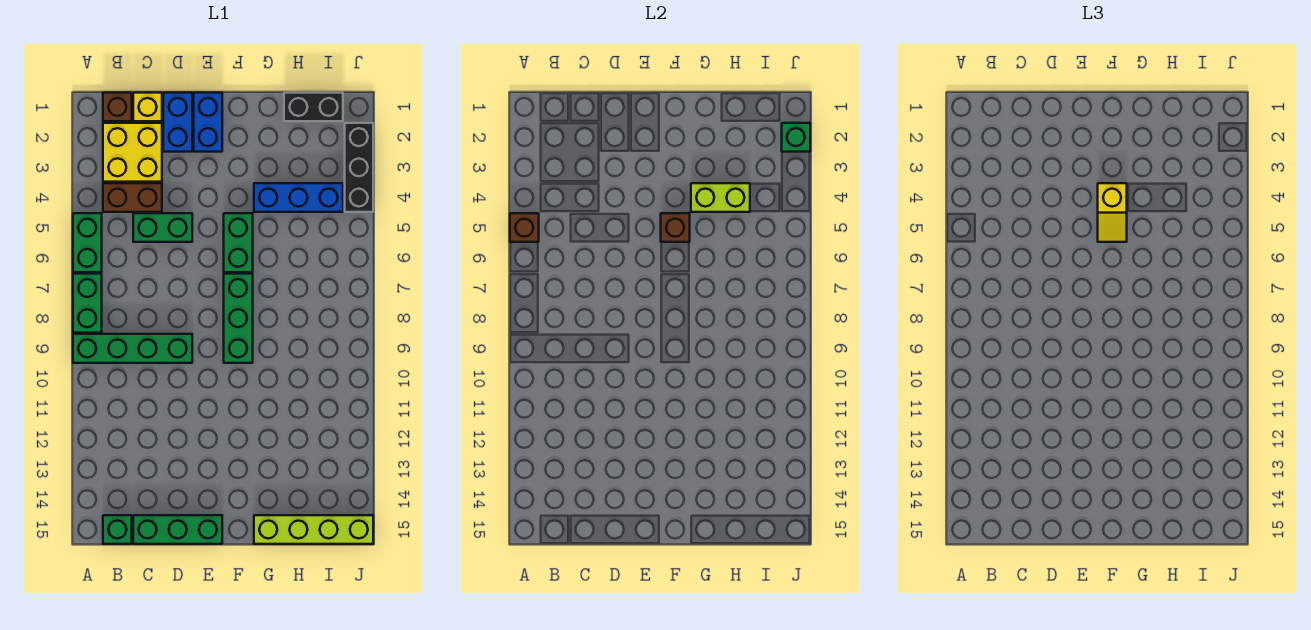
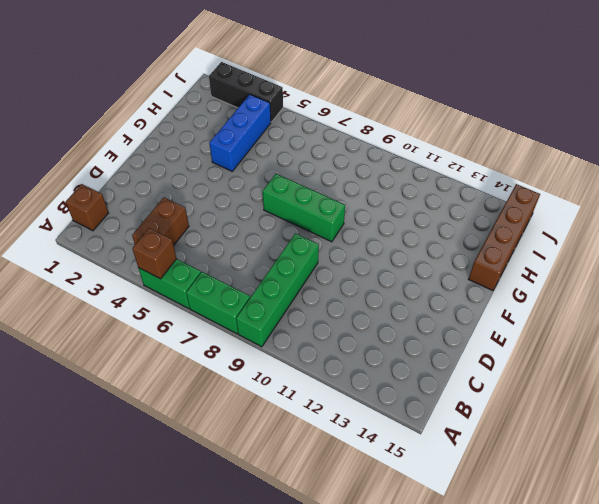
brown brick G15:J15 level 1 -> lime brick G15:J15 level 1
none -> yellow brick B2:C3 level 1
none -> green brick B15 level 1
none -> yellow brick C1 level 1

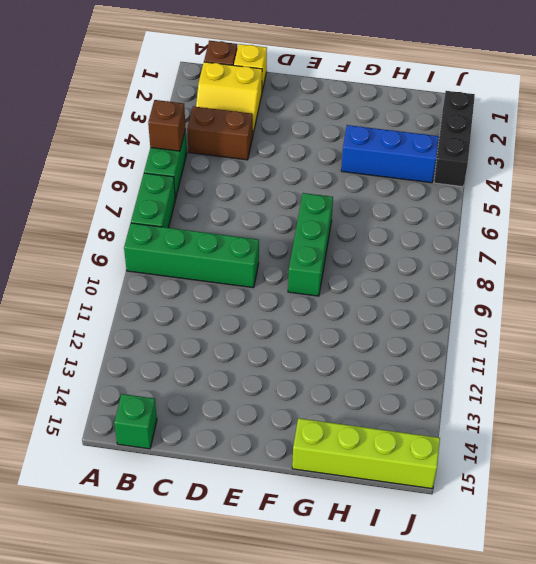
yellow slope B2:C3 level 1 top 2 -> yellow brick B2:C3 level 1
none -> green brick C5:D5 level 1
none -> green brick C15:E15 level 1
none -> blue brick D1:D2 level 1

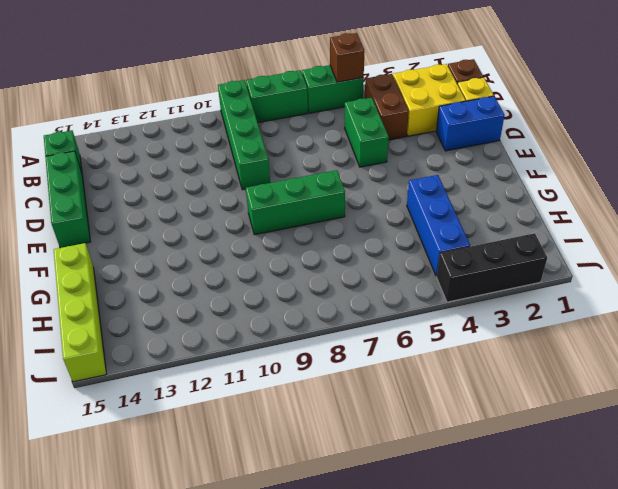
none -> blue brick E1:E2 level 1
none -> green brick F5:F6 level 1
none -> black brick H1:I1 level 1

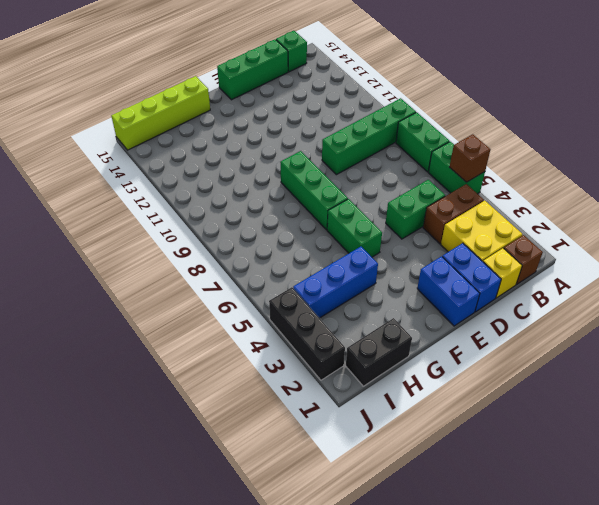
none -> brown brick F5 level 2
none -> lime brick G4:H4 level 2
none -> green brick J2 level 2

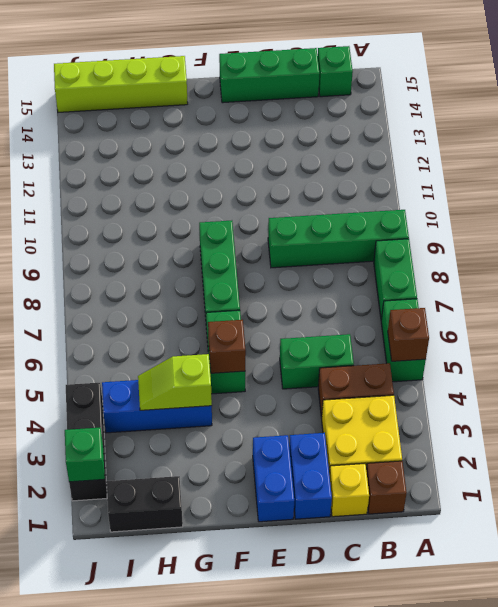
lime slope G4:H4 level 2 top G -> lime brick G4:H4 level 2
none -> yellow slope F4:F5 level 3 top 4

